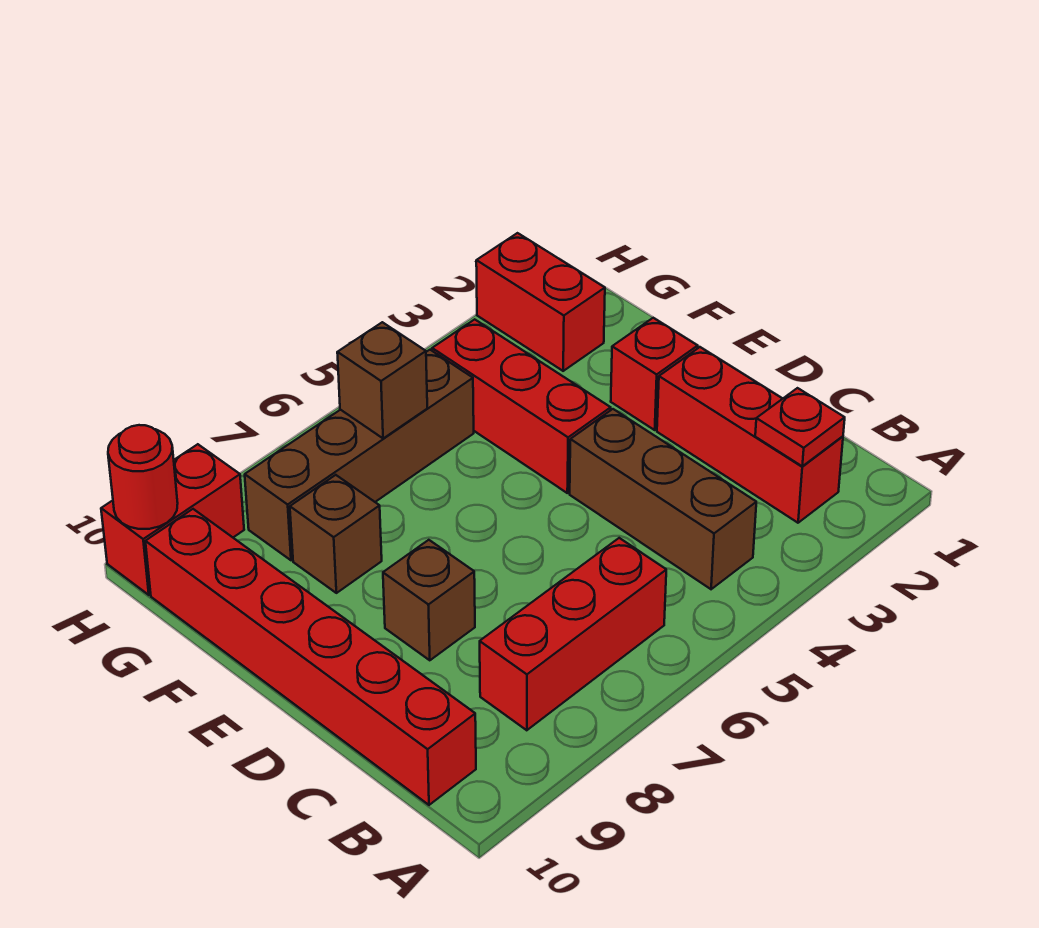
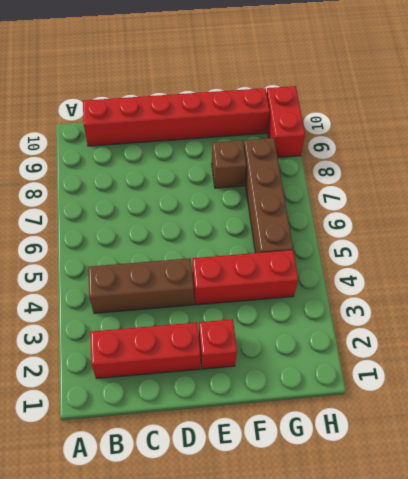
none -> red brick B6:B8 level 1
none -> brown brick D8 level 1
none -> red brick G2:H2 level 1

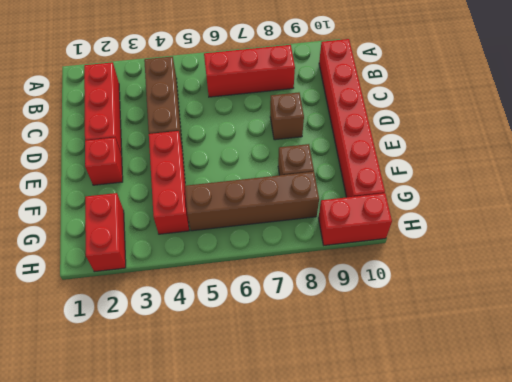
none -> red plate B2 level 2
none -> brown brick G6 level 2
none -> red round brick H10 level 2

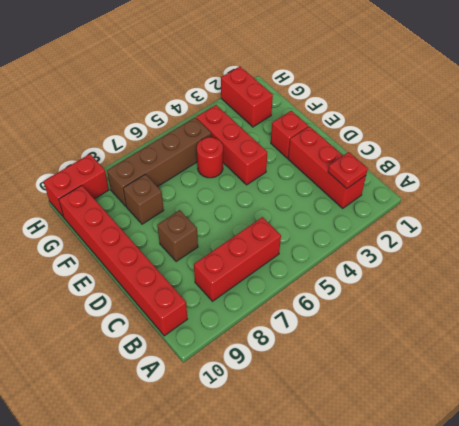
red round brick F5 level 1 -> red round brick H10 level 2
none -> brown brick B4:D4 level 1
none -> brown brick G6 level 2

